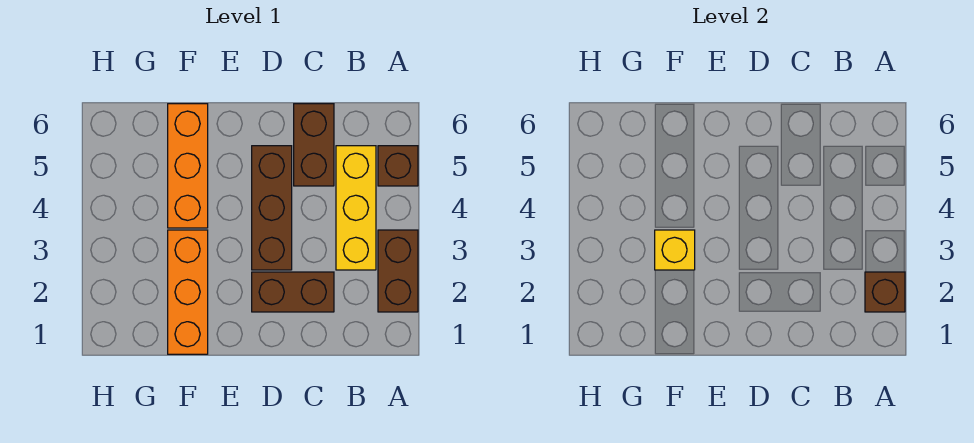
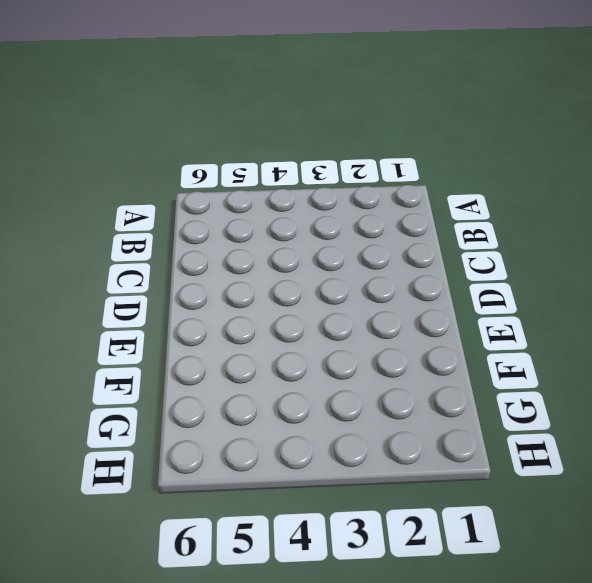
none -> brown brick A2:A3 level 1
none -> brown brick A5 level 1

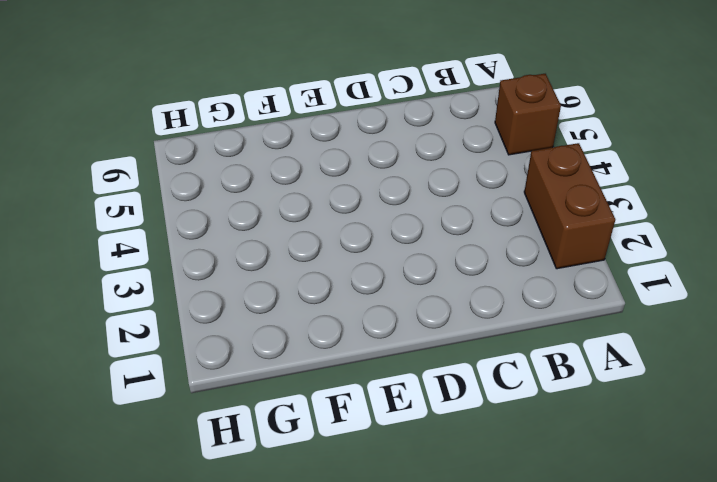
none -> yellow brick B3:B5 level 1
none -> brown brick C2:D2 level 1

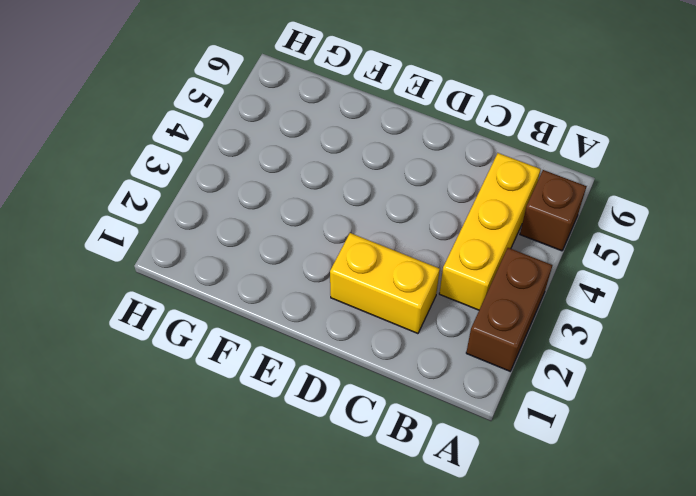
yellow brick C2:D2 level 1 -> brown brick C2:D2 level 1
none -> brown brick C5:C6 level 1
none -> brown brick D3:D5 level 1

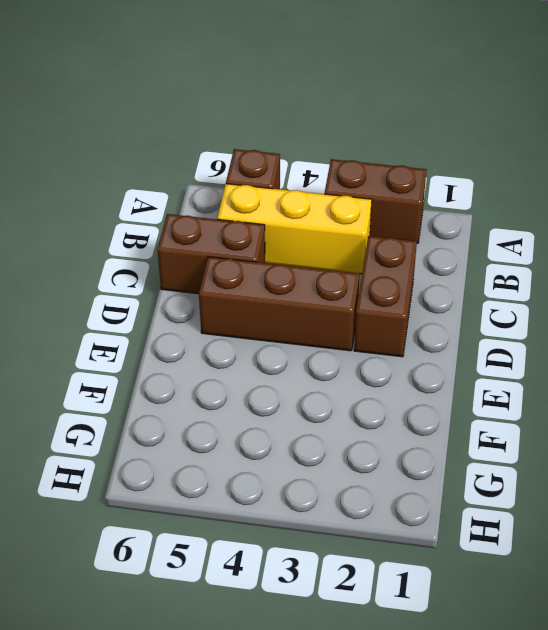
none -> orange brick F1:F3 level 1
none -> orange brick F4:F6 level 1

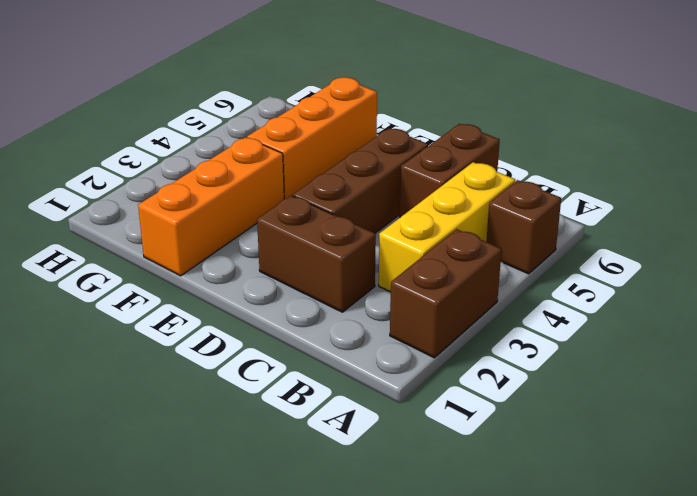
none -> brown brick A2 level 2
none -> yellow brick F3 level 2

